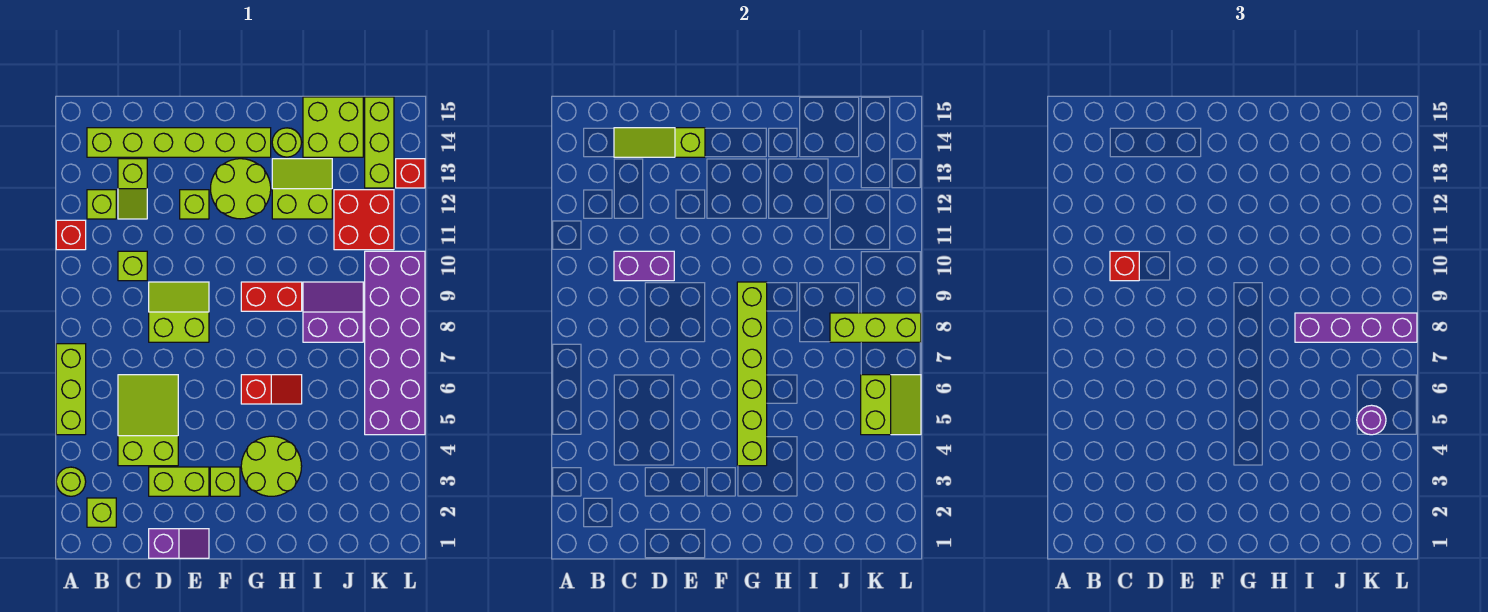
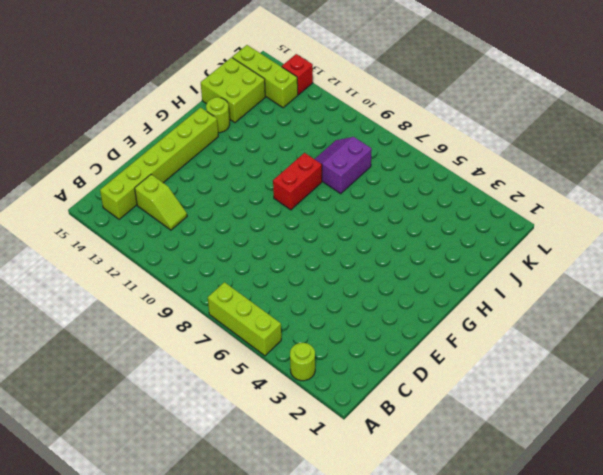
none -> red brick A11 level 1
none -> lime brick B2 level 1
none -> lime brick B12 level 1
none -> lime slope C4:D6 level 1 top 4

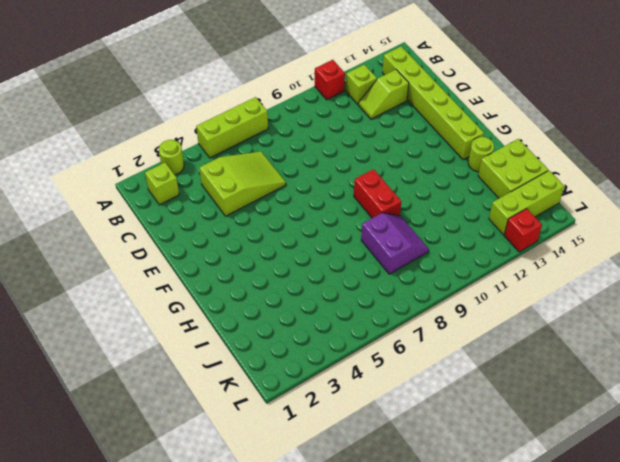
none -> lime brick C10 level 1
none -> purple slope D1:E1 level 1 top D
none -> lime brick D3:E3 level 1
none -> lime slope D8:E9 level 1 top 8

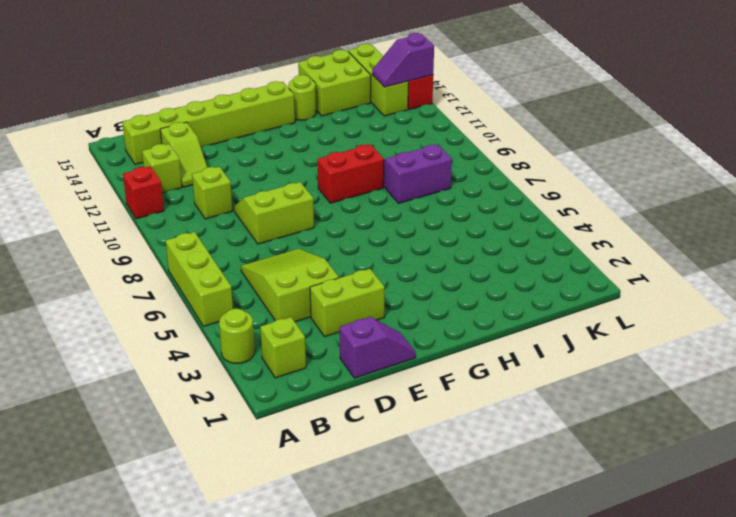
purple slope K13:L13 level 2 top L -> none
none -> lime brick E12 level 1
none -> lime brick F3 level 1
none -> lime round brick F12:G13 level 1
none -> lime round brick G3:H4 level 1

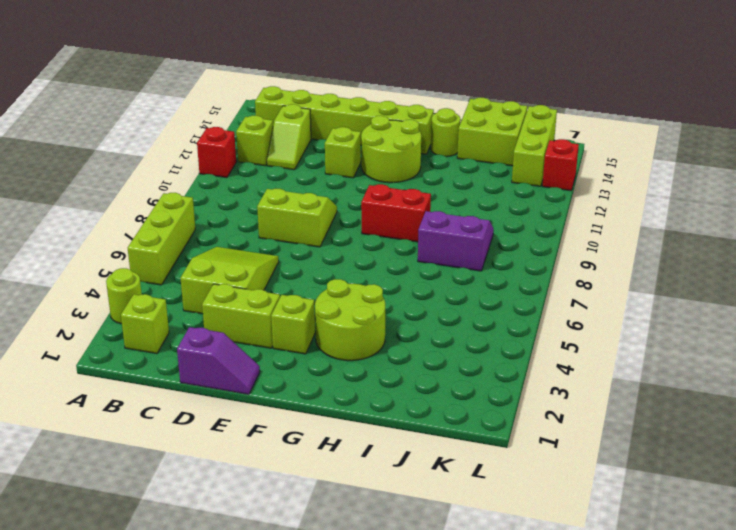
none -> lime brick C10 level 1
none -> red slope G6:H6 level 1 top G
none -> lime slope H12:I13 level 1 top 12
none -> red brick J11:K12 level 1

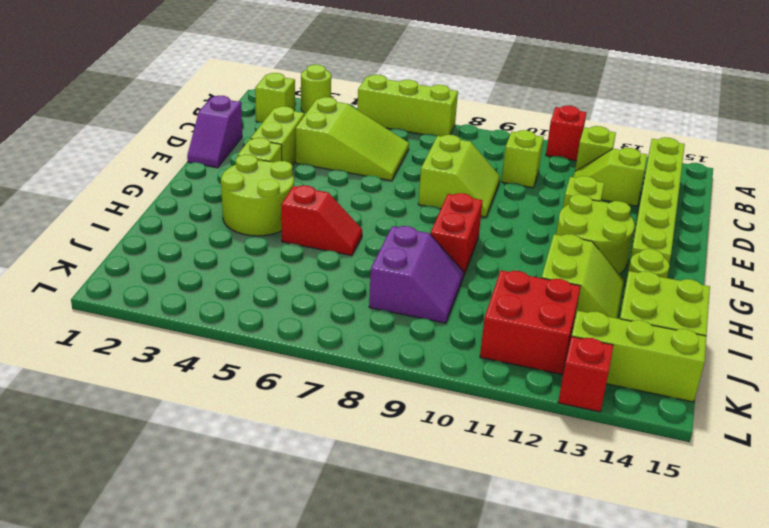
red slope H5:H6 level 1 top 5 -> red slope G6:H6 level 1 top G
none -> purple brick K5:L10 level 1
none -> purple brick C10:D10 level 2
none -> lime slope C14:E14 level 2 top E
none -> lime brick G4:G9 level 2

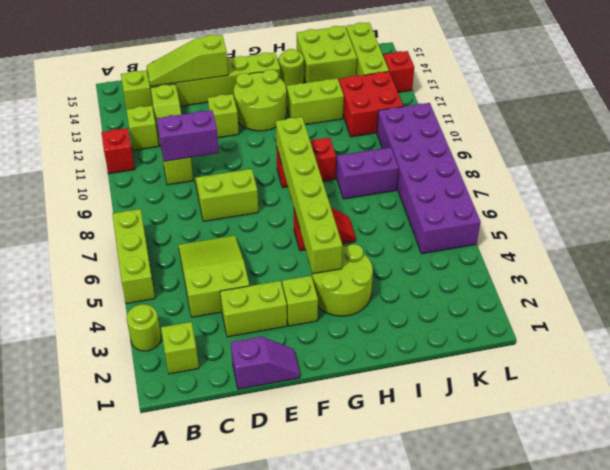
none -> lime brick J8:L8 level 2
none -> lime slope K5:L6 level 2 top K
none -> red brick C10 level 3
none -> purple brick I8:L8 level 3

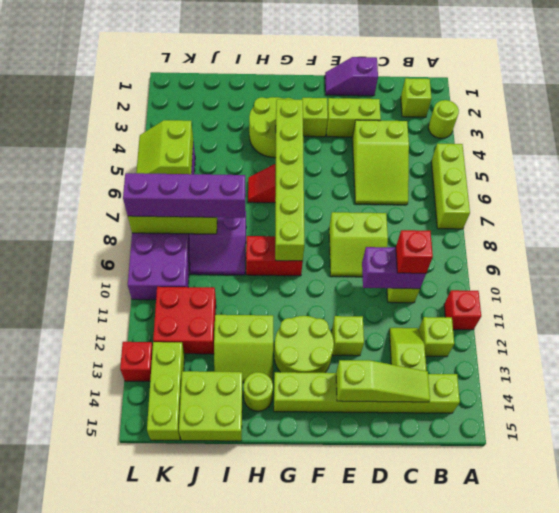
none -> purple round brick K5 level 3

